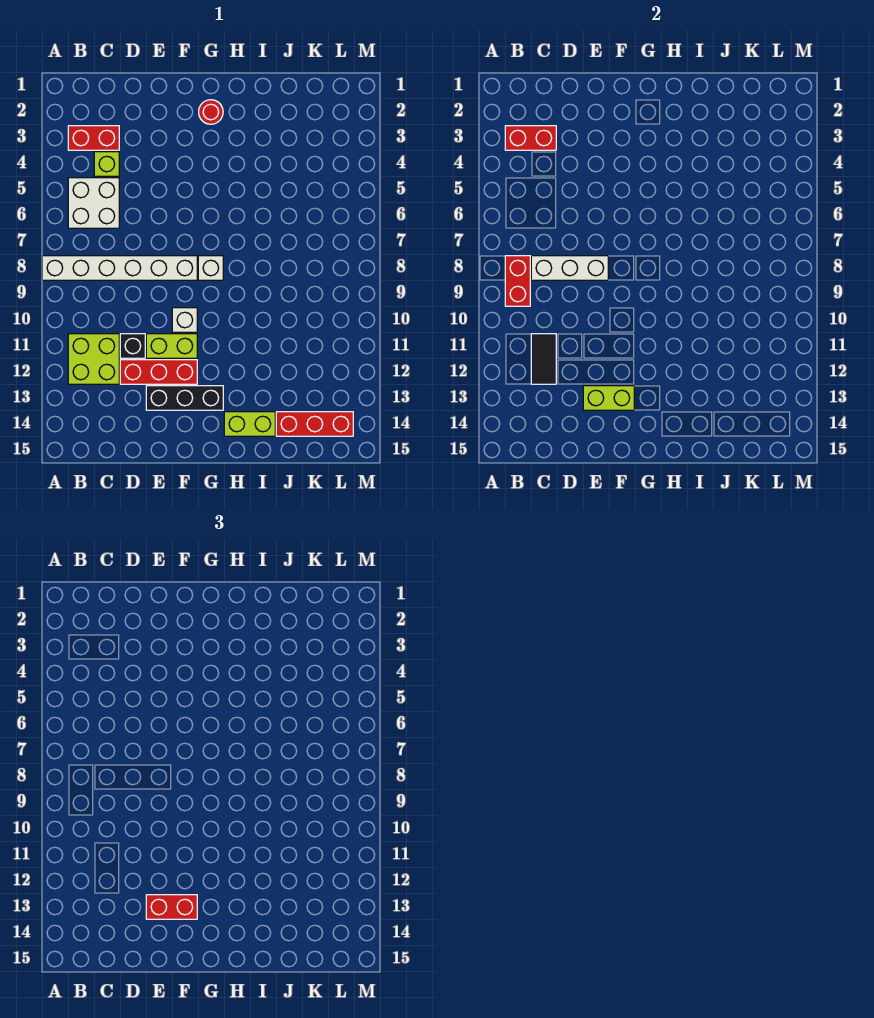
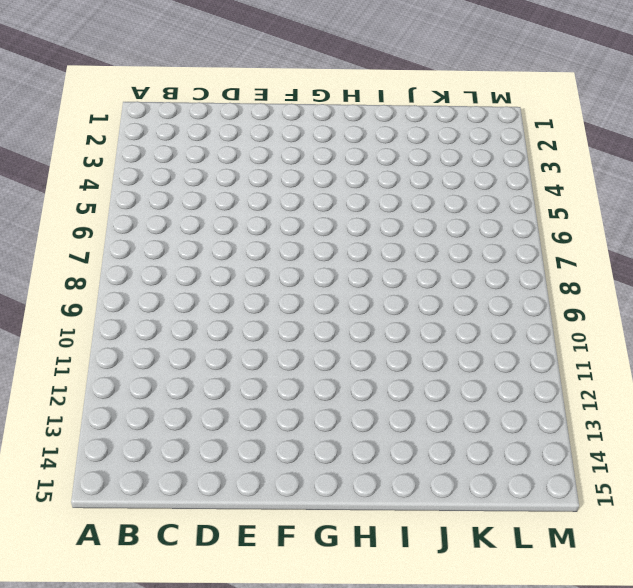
none -> white brick A8:F8 level 1
none -> red brick B3:C3 level 1
none -> white brick B5:C6 level 1

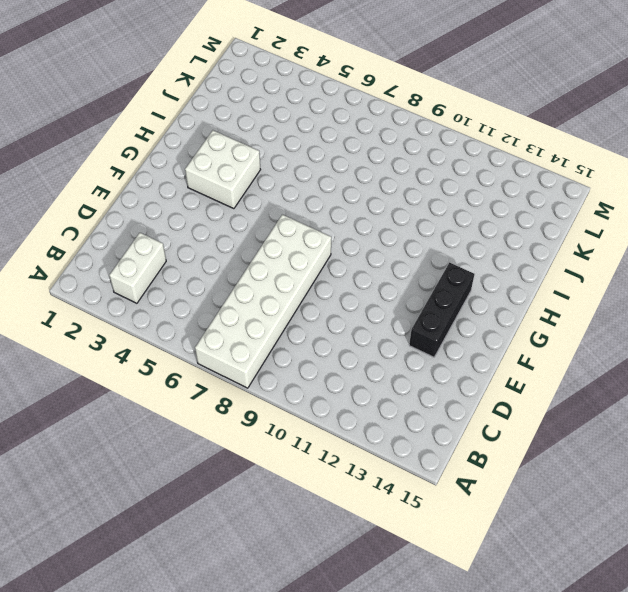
white brick A7:F8 level 1 -> white brick A8:F8 level 1
white brick B3:C3 level 1 -> red brick B3:C3 level 1
white brick G3:H4 level 1 -> white brick B5:C6 level 1
none -> lime brick B11:C12 level 1
none -> lime brick C4 level 1
none -> black brick D11 level 1

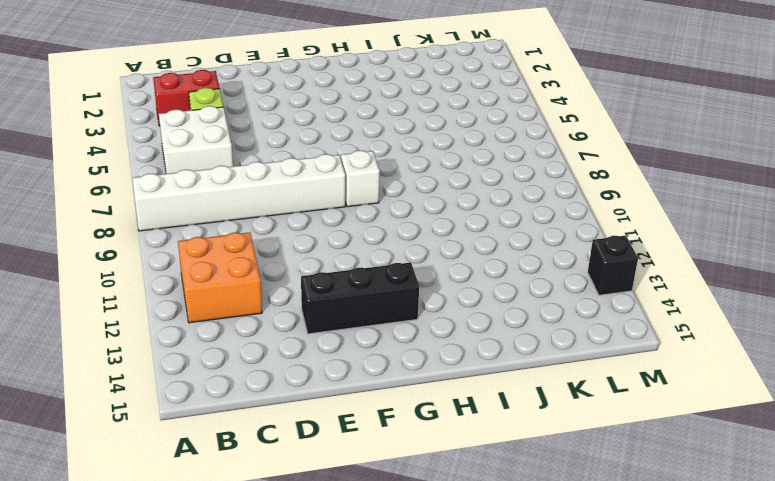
orange brick B11:C12 level 1 -> lime brick B11:C12 level 1
black brick M13 level 1 -> black brick D11 level 1
none -> red brick D12:F12 level 1
none -> lime brick E11:F11 level 1
none -> white brick F10 level 1

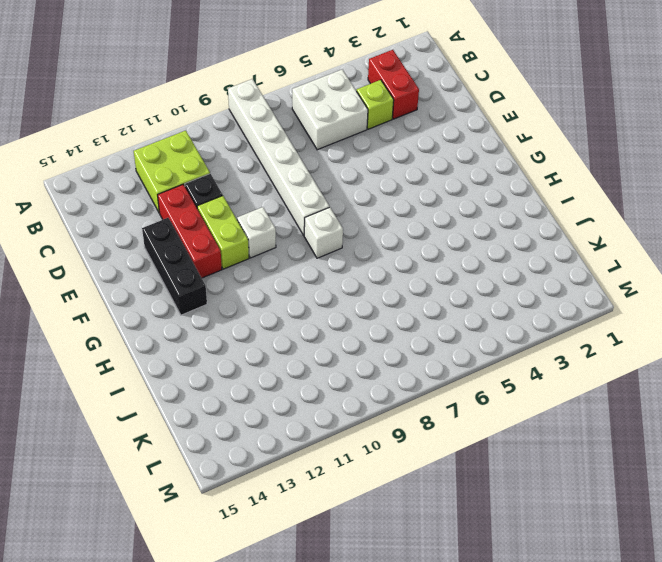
none -> red round brick G2 level 1
none -> lime brick H14:I14 level 1
none -> red brick J14:L14 level 1

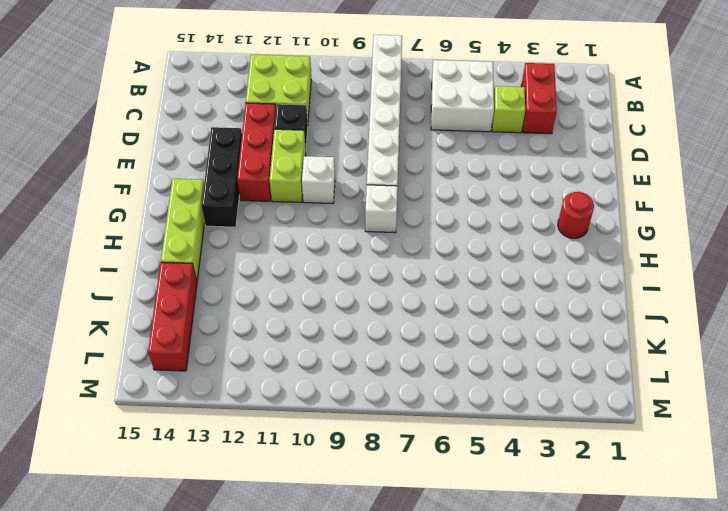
lime brick G14:I14 level 1 -> lime brick H14:I14 level 1
none -> red brick B3:C3 level 2
none -> red brick B8:B9 level 2
none -> white brick C8:E8 level 2

